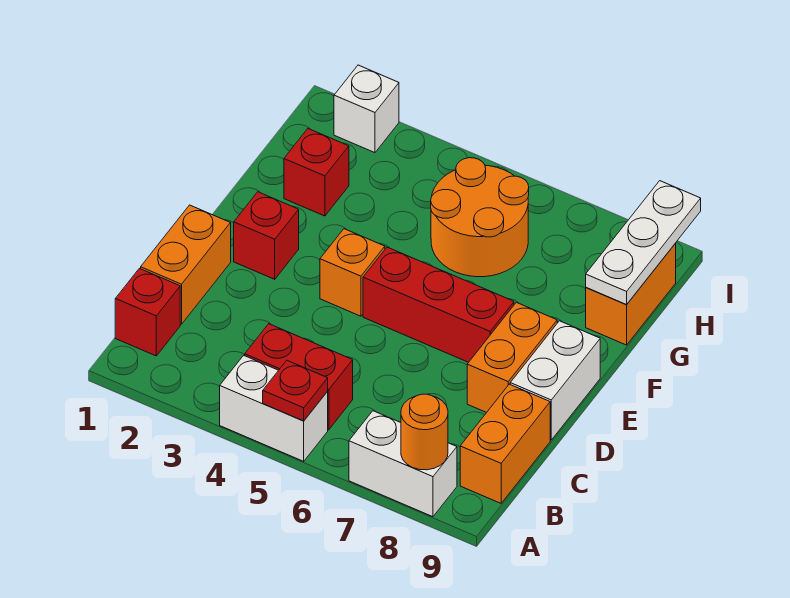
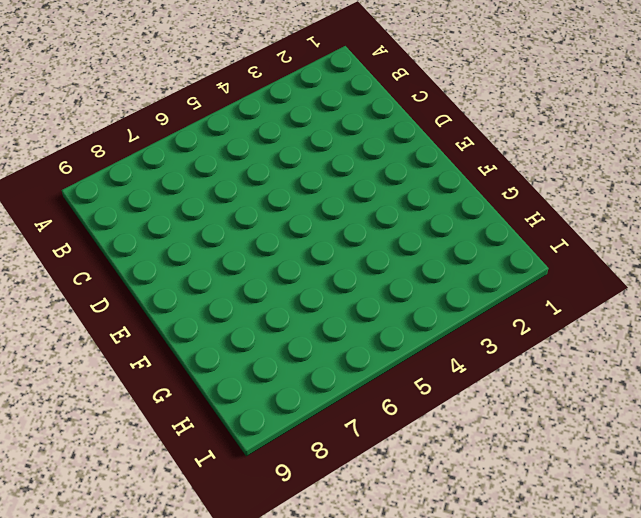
none -> white brick A4:A5 level 1
none -> white brick A7:A8 level 1
none -> red brick B1 level 1

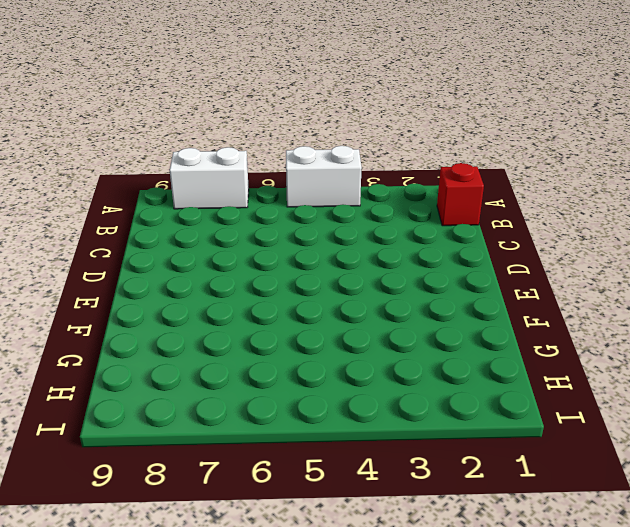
none -> red brick B4:B5 level 1
none -> orange brick B9:C9 level 1
none -> orange brick C1:D1 level 1

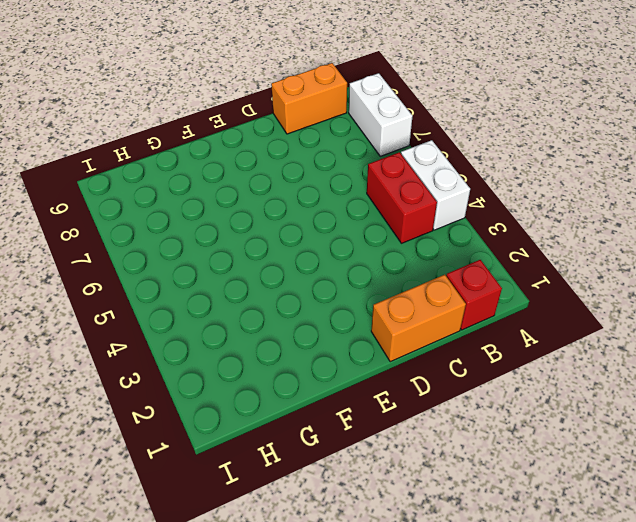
none -> orange brick D8:E8 level 1
none -> white brick D9:E9 level 1
none -> red brick E2 level 1

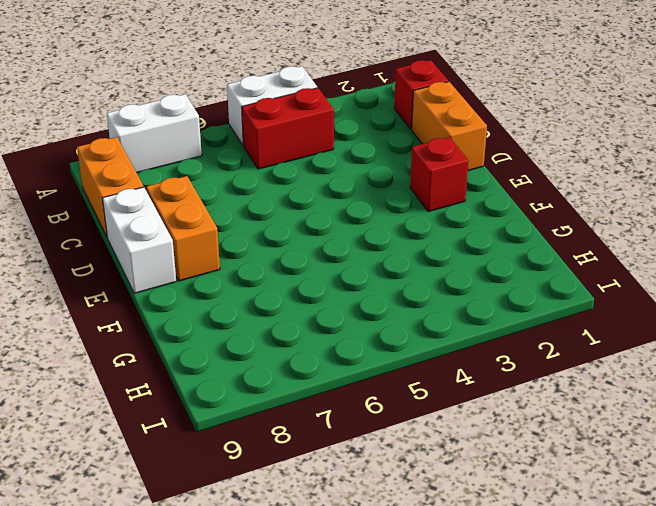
none -> orange brick E4 level 1
none -> red brick E5:E7 level 1
none -> red brick G2 level 1

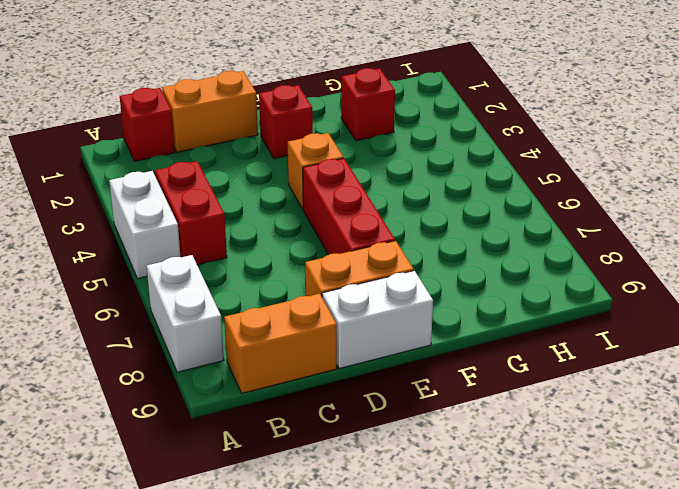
none -> orange round brick G5:H6 level 1
none -> orange brick G9:H9 level 1
none -> white brick I2 level 1

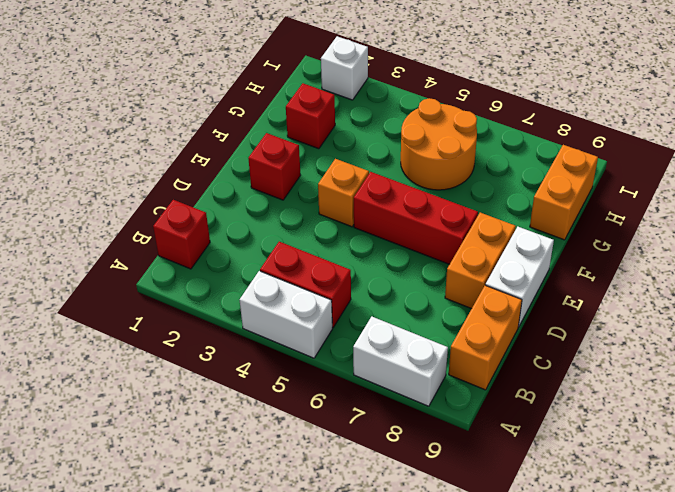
none -> orange brick C1:D1 level 1
none -> red plate A5 level 2
none -> orange round brick A8 level 2

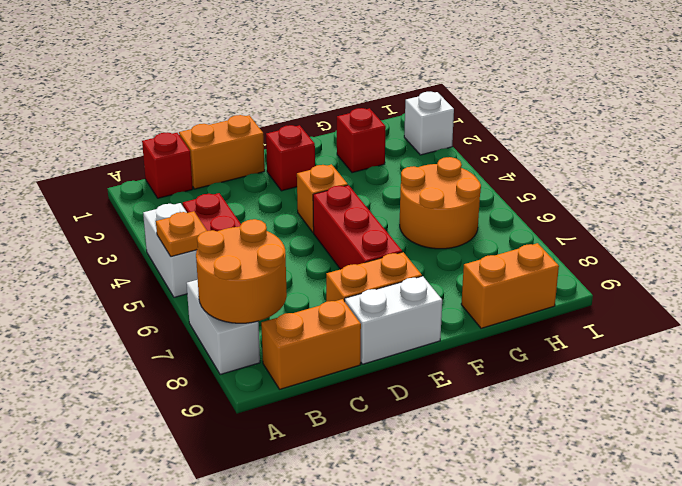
orange plate A5 level 2 -> red plate A5 level 2
orange round brick A7:B8 level 2 -> orange round brick A8 level 2
none -> white plate G9:I9 level 2

